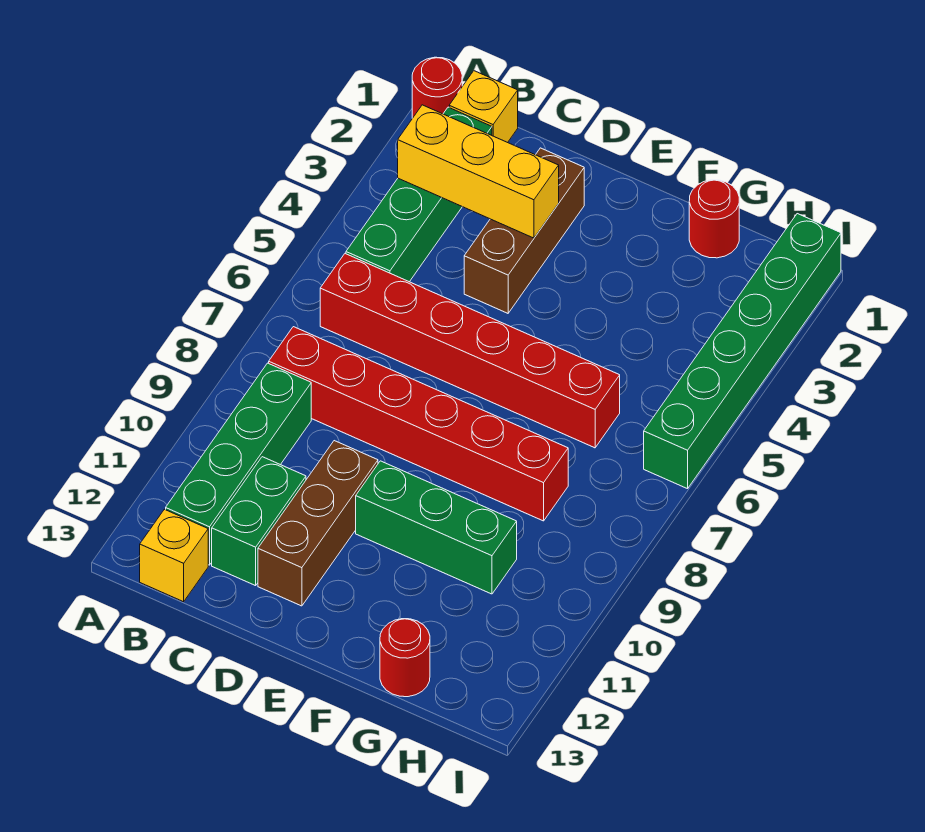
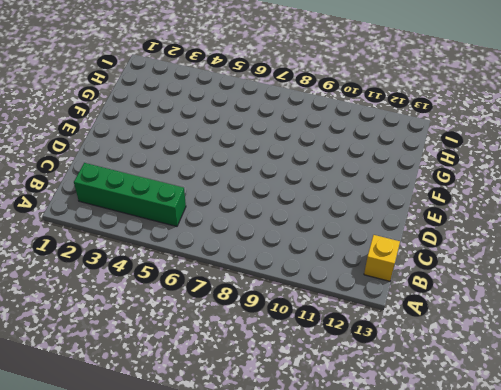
none -> red round brick A1 level 1
none -> yellow brick B1 level 1
none -> red brick B6:G6 level 1

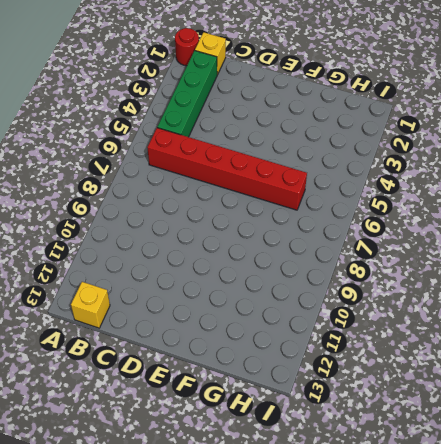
none -> red brick B8:G8 level 1
none -> green brick B9:B12 level 1
none -> green brick C11:C12 level 1

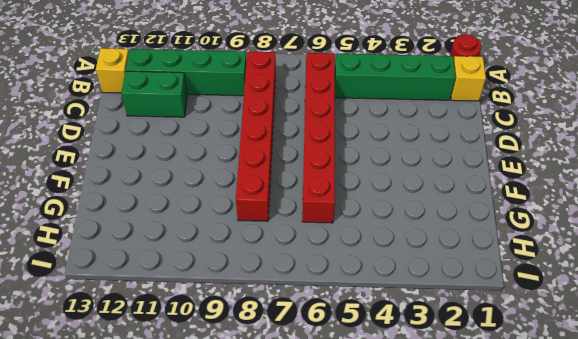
none -> brown brick D2:D4 level 1
none -> brown brick D10:D12 level 1
none -> green brick E10:G10 level 1

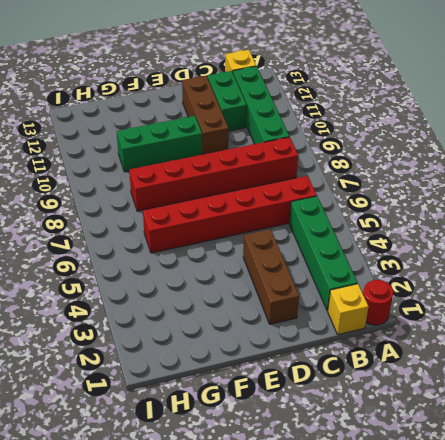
none -> red round brick G1 level 1
none -> red round brick G13 level 1
none -> green brick I1:I6 level 1

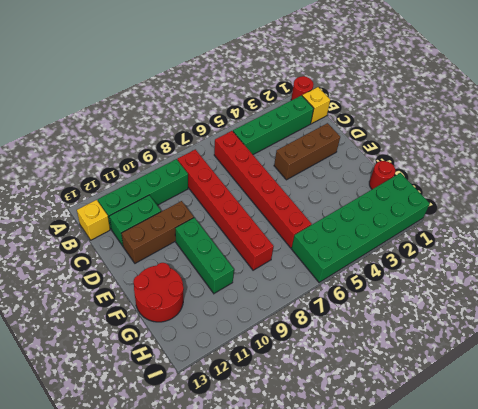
red round brick F12:G13 level 1 -> red round brick G13 level 1
green brick H1:I6 level 1 -> green brick I1:I6 level 1
none -> yellow brick B3:D3 level 2

